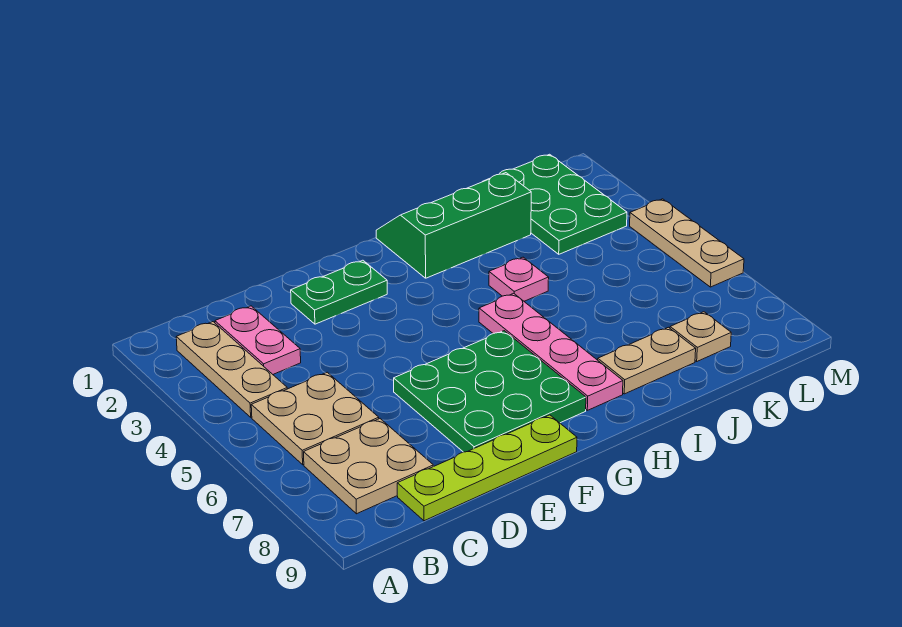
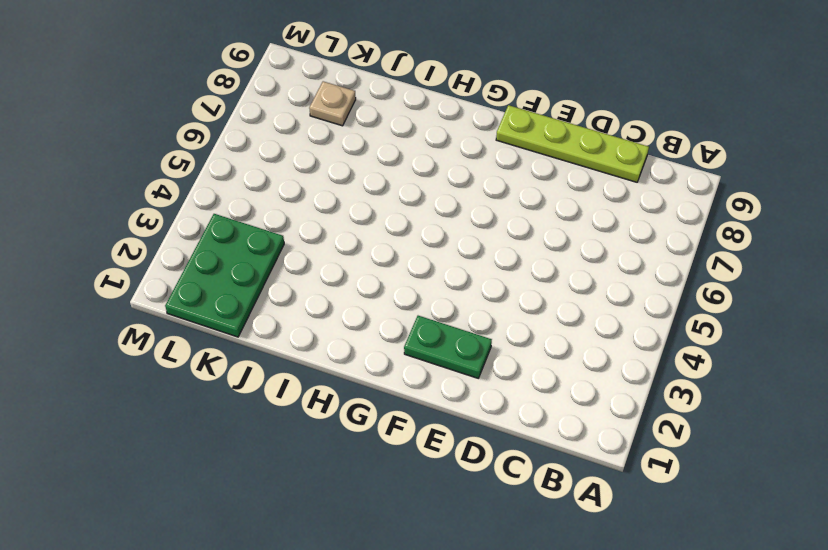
none -> tan plate B2:B4 level 1
none -> tan plate B5:C6 level 1
none -> tan plate B7:C8 level 1

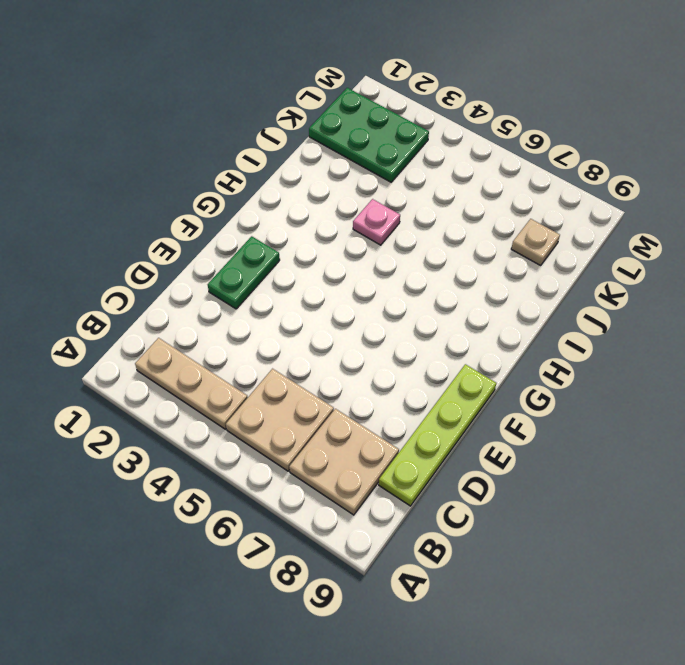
none -> pink plate C2:C3 level 1
none -> green plate E6:G8 level 1
none -> green slope H1:J2 level 1 top 2

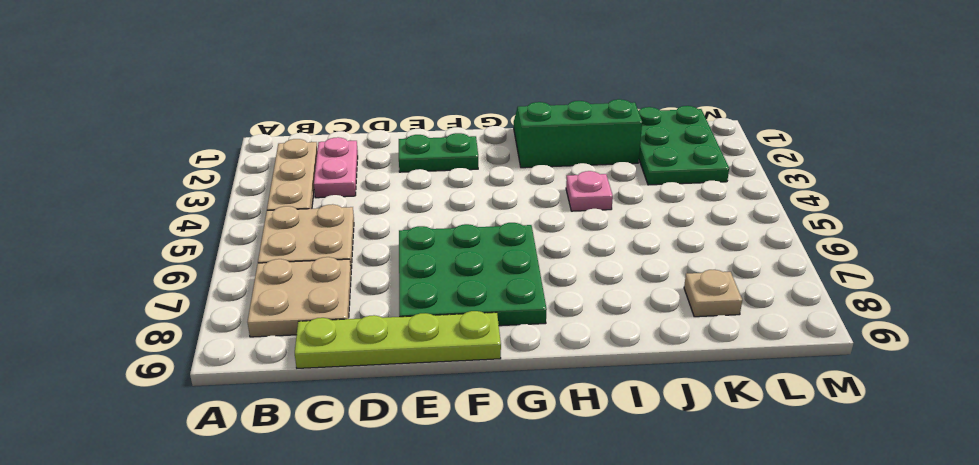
none -> pink plate H5:H8 level 1
none -> tan plate I8:J8 level 1
none -> tan plate M4:M6 level 1

